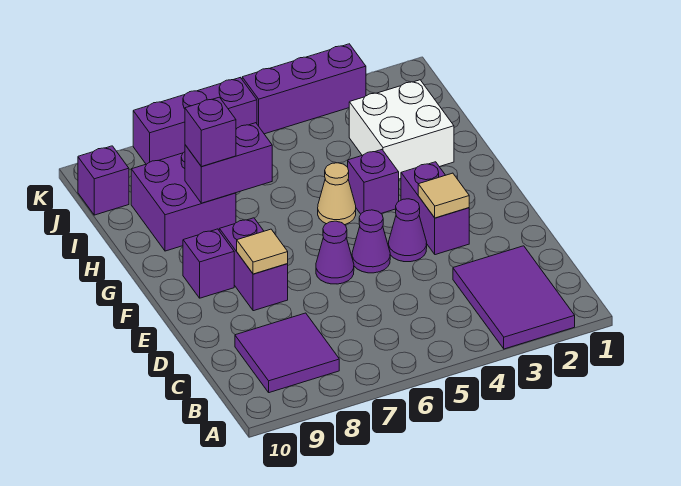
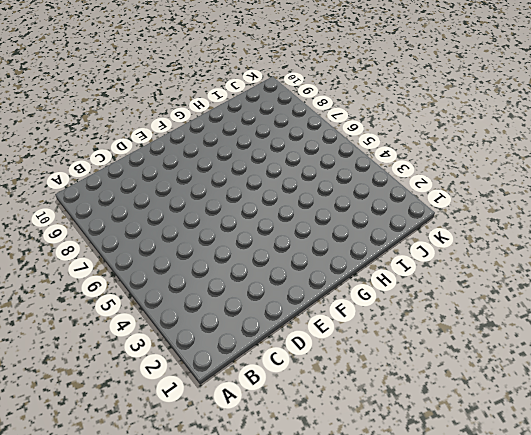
none -> purple tile A2:C3 level 1
none -> purple tile B8:C9 level 1
none -> purple brick E3:F3 level 1

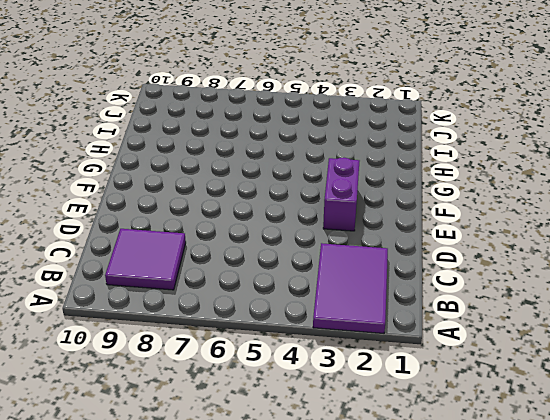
none -> purple cone E4 level 1
none -> purple cone E5 level 1
none -> purple cone E6 level 1

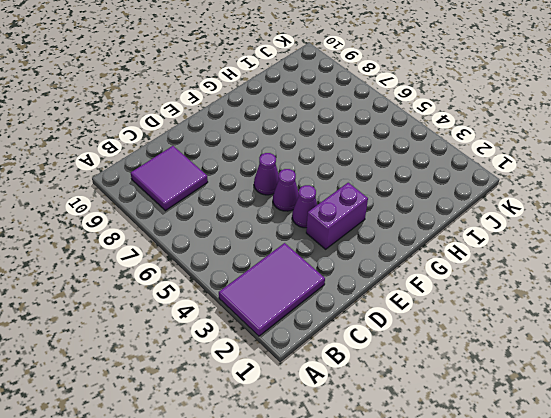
none -> purple brick E8:F8 level 1
none -> purple brick F9 level 1
none -> purple brick G4 level 1

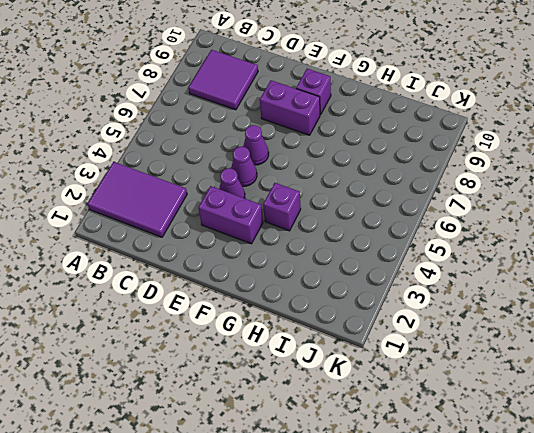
none -> tan cone G5 level 1
none -> white brick H2:I3 level 1
none -> purple brick H8:I9 level 1

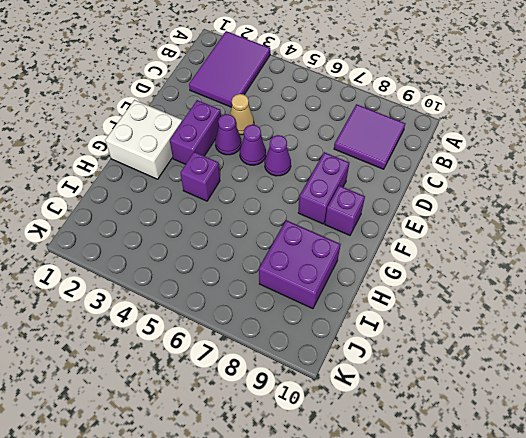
tan cone D4 level 1 -> tan cone G5 level 1
white brick F1:G2 level 1 -> white brick H2:I3 level 1
none -> purple brick J10 level 1
none -> purple brick K3:K5 level 1
none -> purple brick K6:K8 level 1

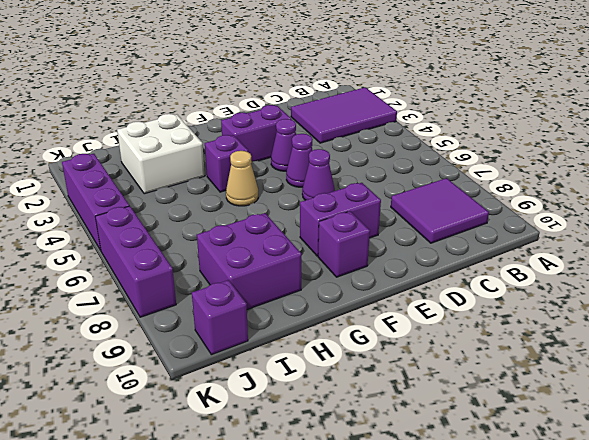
none -> tan tile E3 level 2
none -> tan tile E8 level 2
none -> purple brick H7:H8 level 2

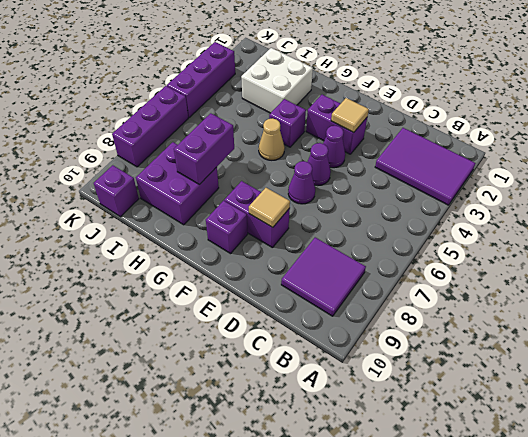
none -> purple brick H8 level 3

